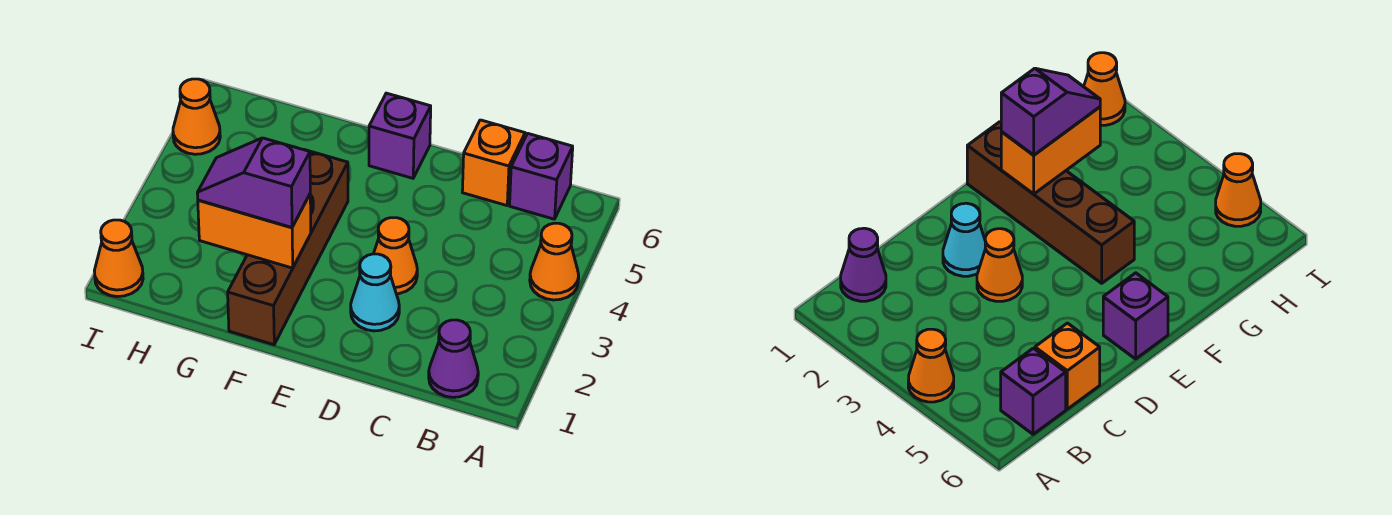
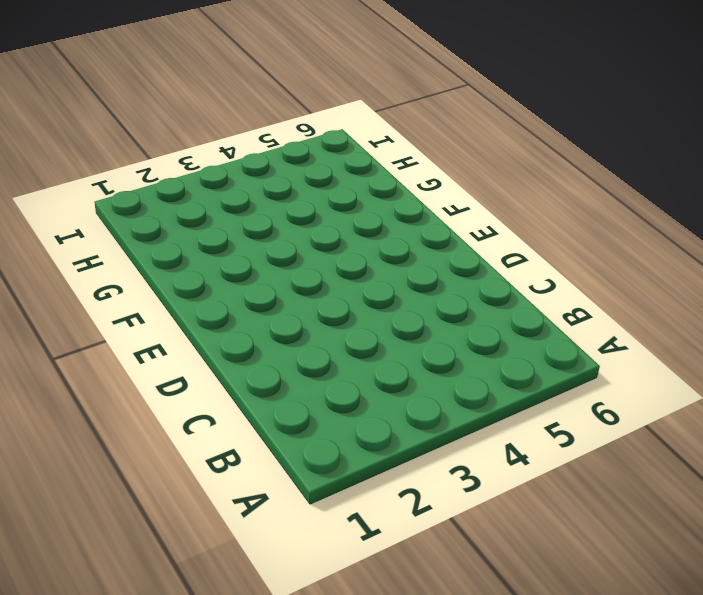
none -> orange cone A4 level 1
none -> purple cone B1 level 1
none -> purple brick B6 level 1

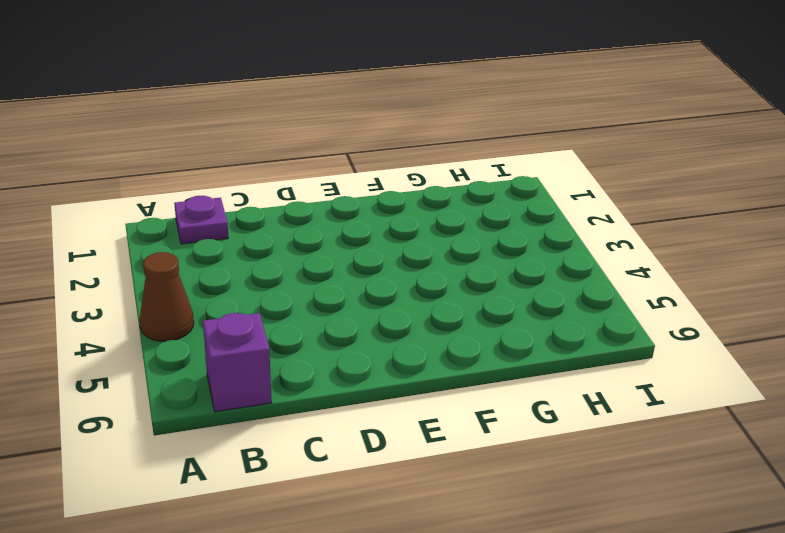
brown cone A4 level 1 -> orange cone A4 level 1
purple plate B1 level 1 -> purple cone B1 level 1
none -> orange brick C6 level 1
none -> cyan cone D2 level 1
none -> orange cone D3 level 1

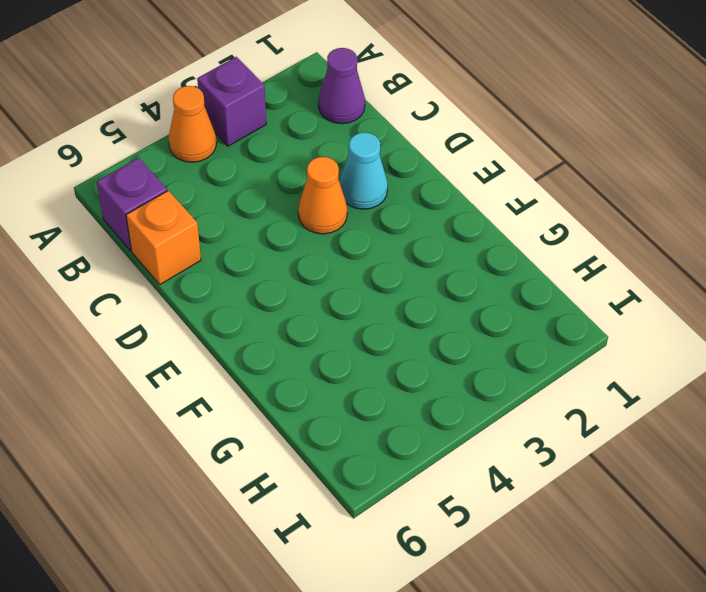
purple brick A3 level 1 -> purple brick E6 level 1
none -> brown brick F1:F4 level 1
none -> orange cone I1 level 1
none -> orange cone I5 level 1

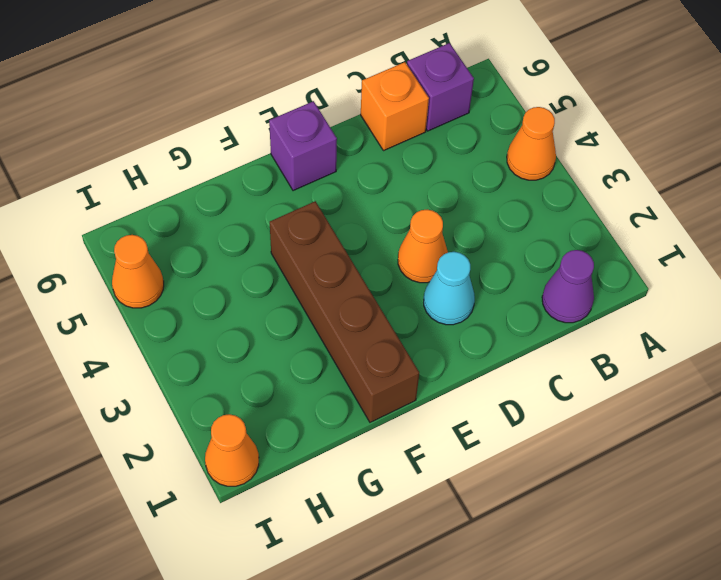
none -> orange brick F2:G2 level 2
none -> purple slope F2:G2 level 3 top F

